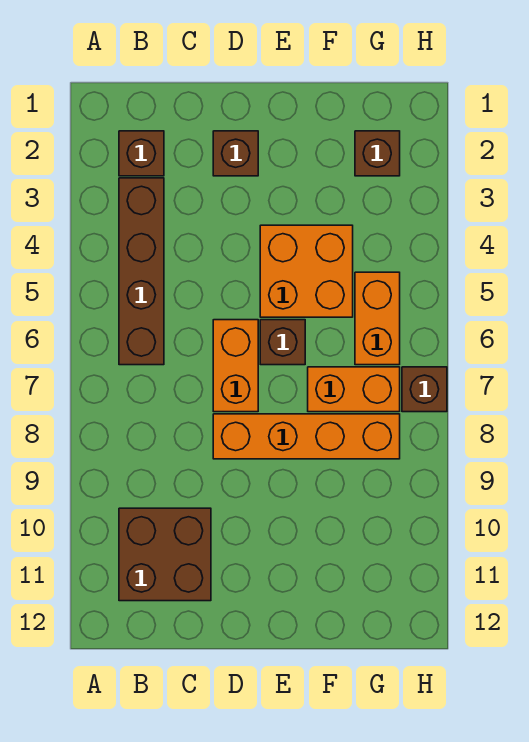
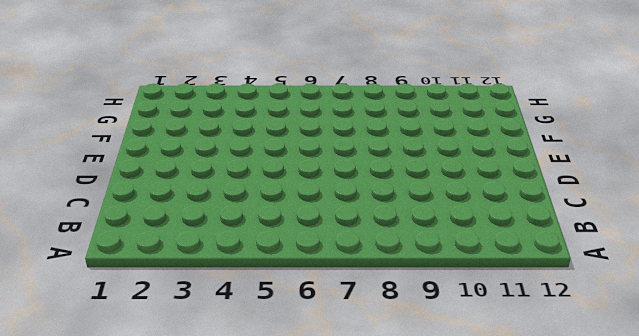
none -> brown brick B2 level 1
none -> brown brick B3:B6 level 1
none -> brown brick B10:C11 level 1

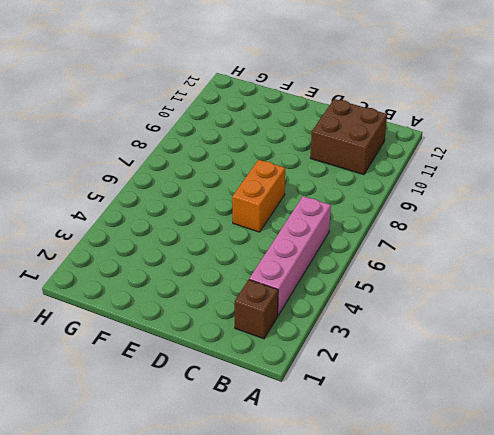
pink brick B3:B6 level 1 -> brown brick B3:B6 level 1
none -> brown brick D2 level 1
none -> orange brick D8:G8 level 1
none -> orange brick E4:F5 level 1

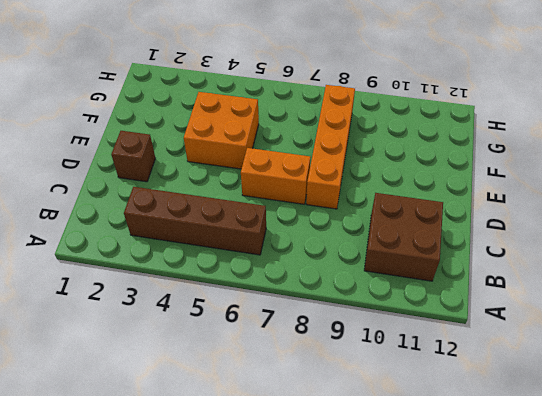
none -> brown brick B2 level 1
none -> brown brick E6 level 1
none -> orange brick F7:G7 level 1

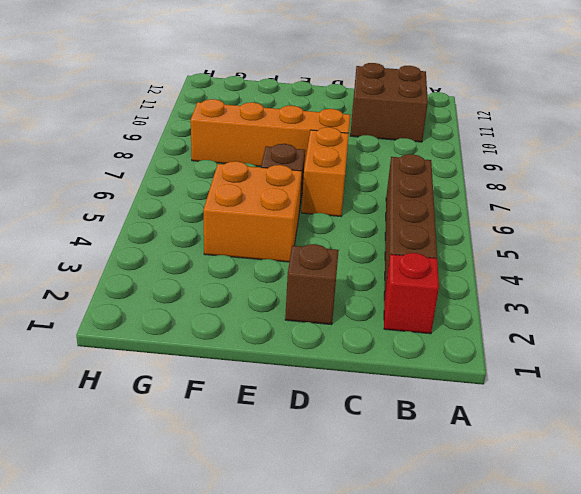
red brick B2 level 1 -> brown brick B2 level 1
none -> orange brick F7:G7 level 1
none -> brown brick G2 level 1
none -> orange brick G5:G6 level 1

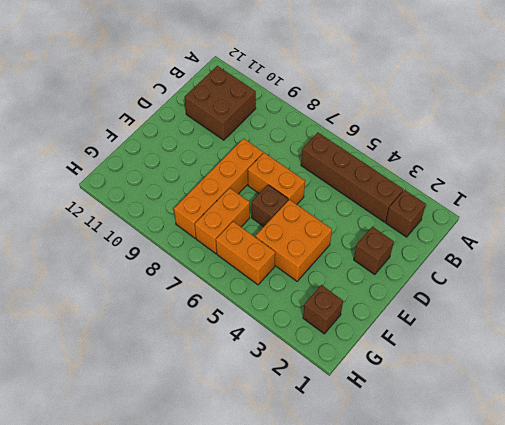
none -> brown brick H7 level 1

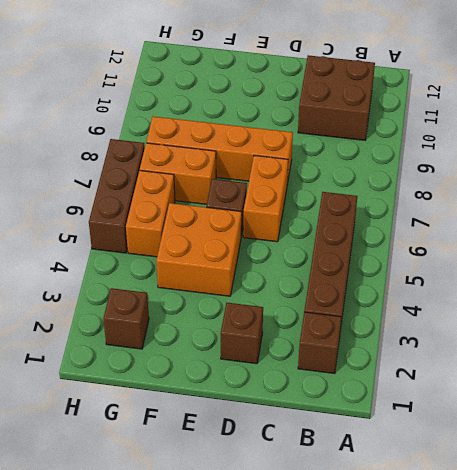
brown brick H5:H7 level 1 -> brown brick H7 level 1

